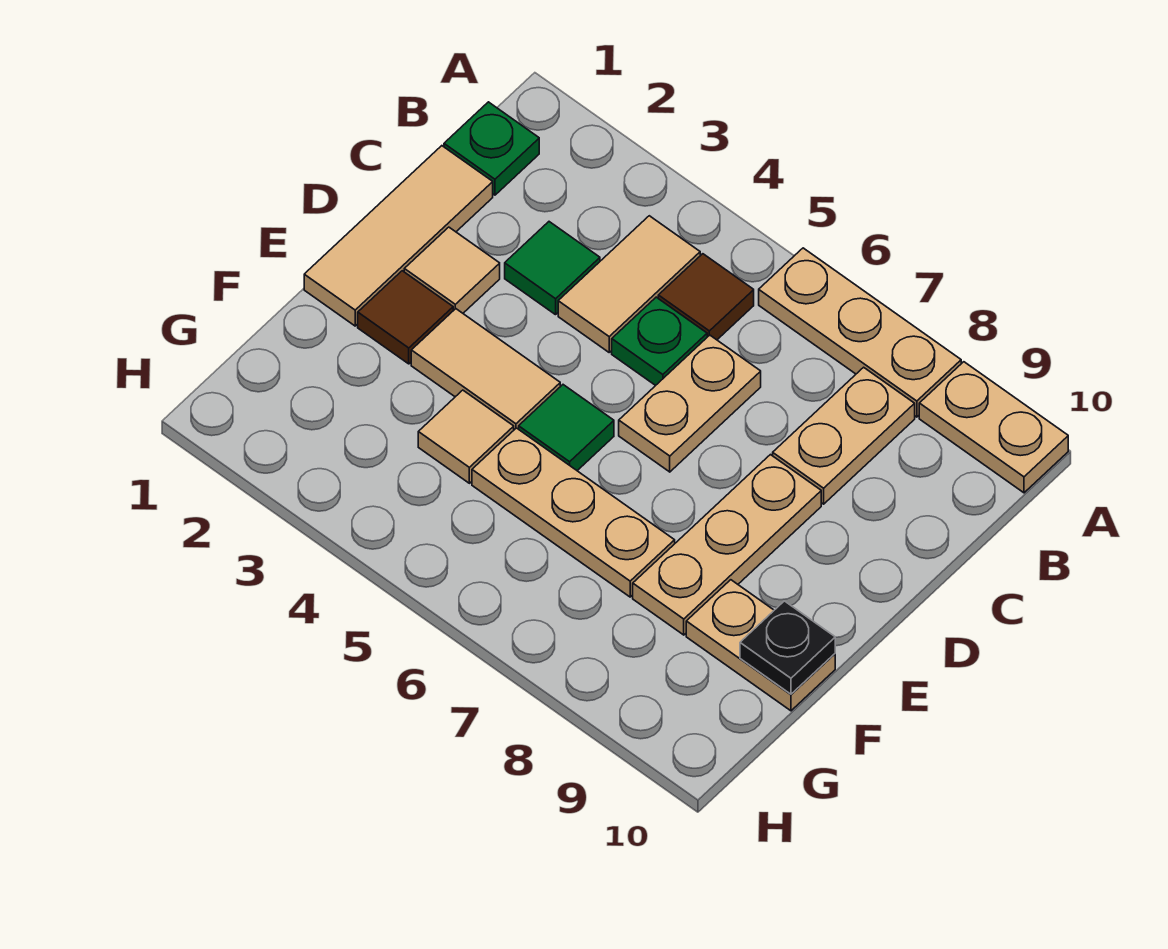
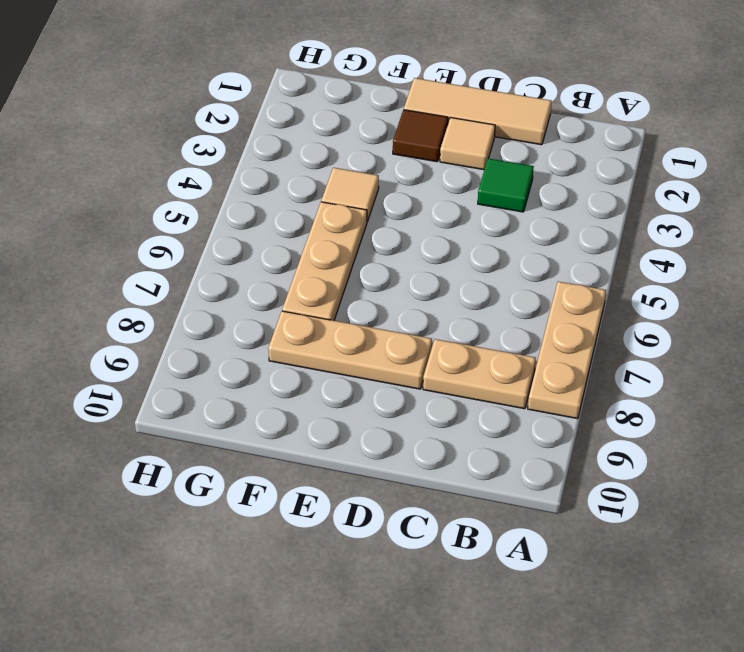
none -> tan plate A9:A10 level 1
none -> green plate B1 level 1
none -> tan tile B4:C4 level 1

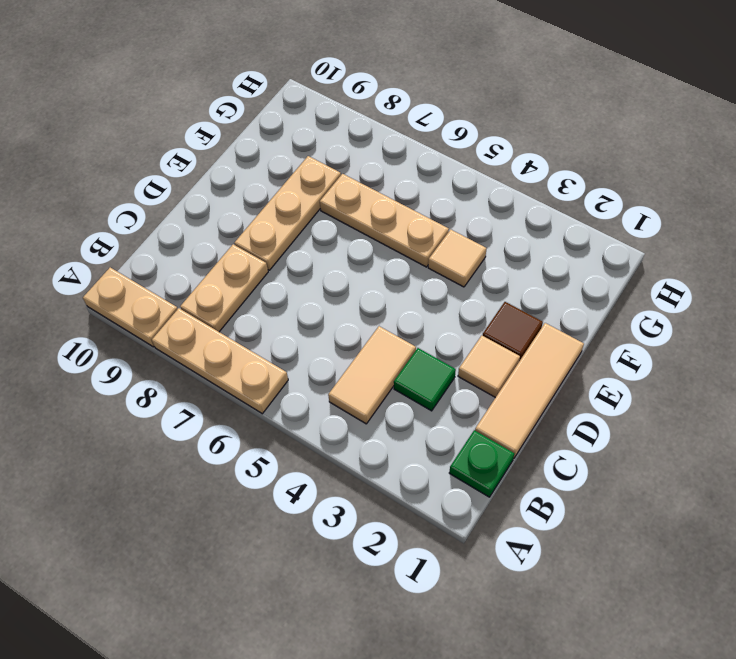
none -> brown tile B5 level 1
none -> green plate C5 level 1
none -> tan plate C6:D6 level 1

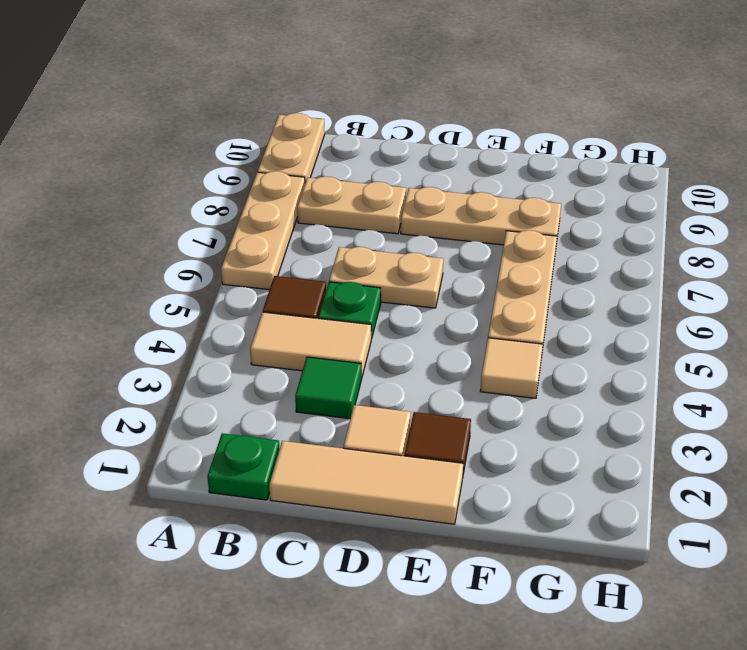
none -> tan tile E3:E4 level 1
none -> green tile E5 level 1
none -> tan plate F9:F10 level 1

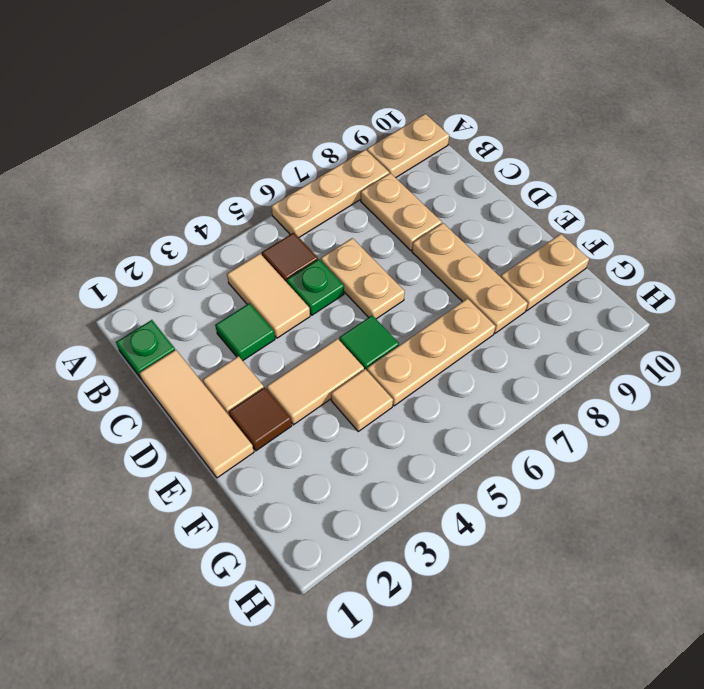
none -> black plate F10 level 2

